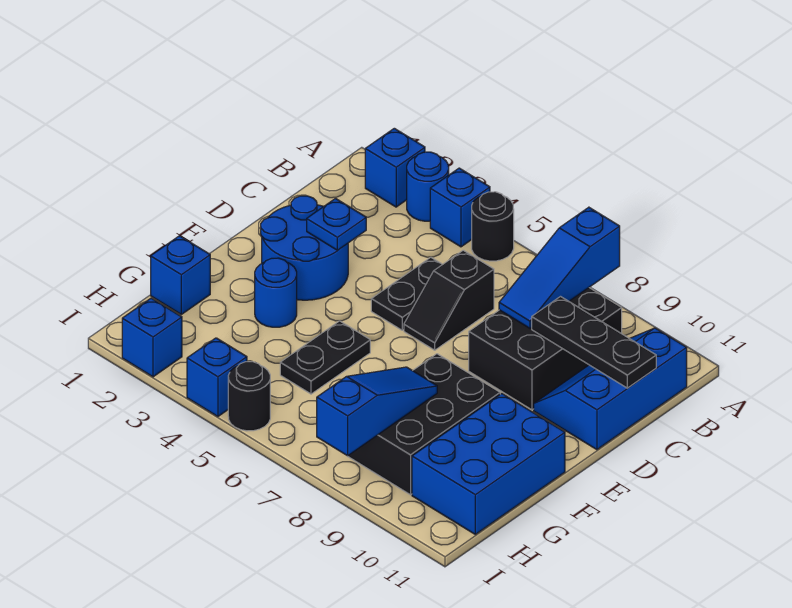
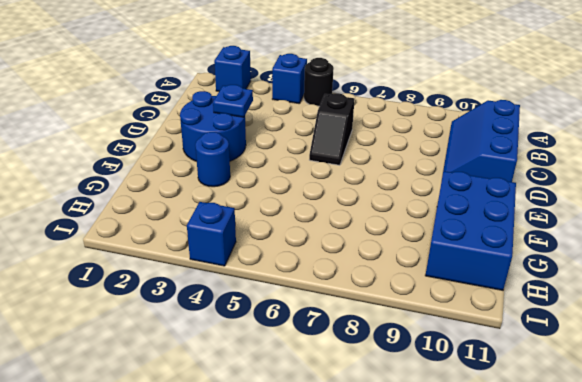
none -> blue round brick A3 level 1
none -> black brick B8:D9 level 1
none -> black plate C5:D5 level 1

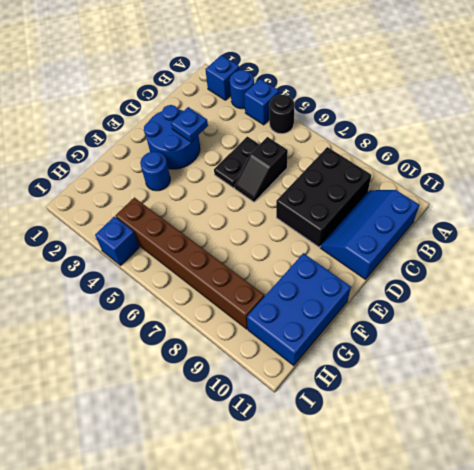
brown brick H4:H9 level 1 -> black brick F8:H9 level 1
none -> black plate F5:G5 level 1
none -> blue brick G1 level 1
none -> blue brick I2 level 1

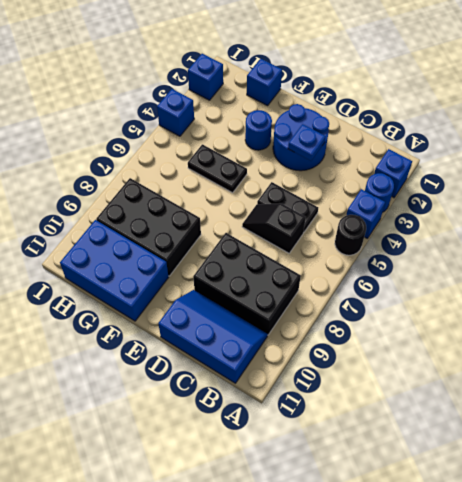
none -> black round brick I5 level 1
none -> blue slope A8:C8 level 2 top A
none -> black plate C9:C11 level 2

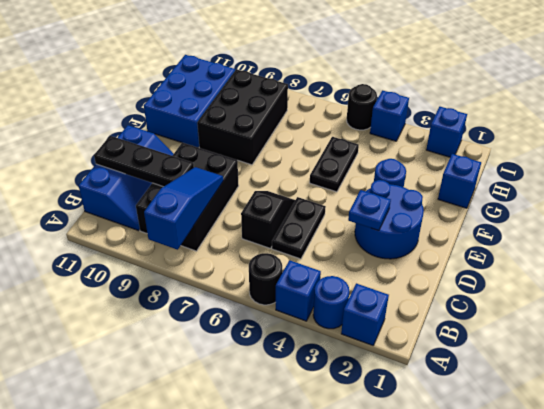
none -> blue slope G8:I8 level 2 top I

